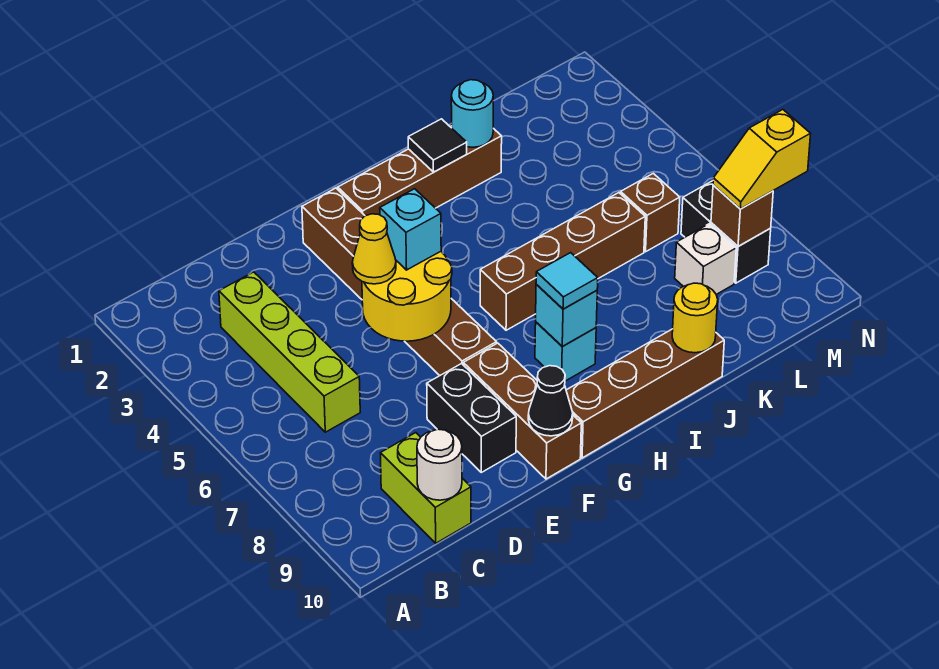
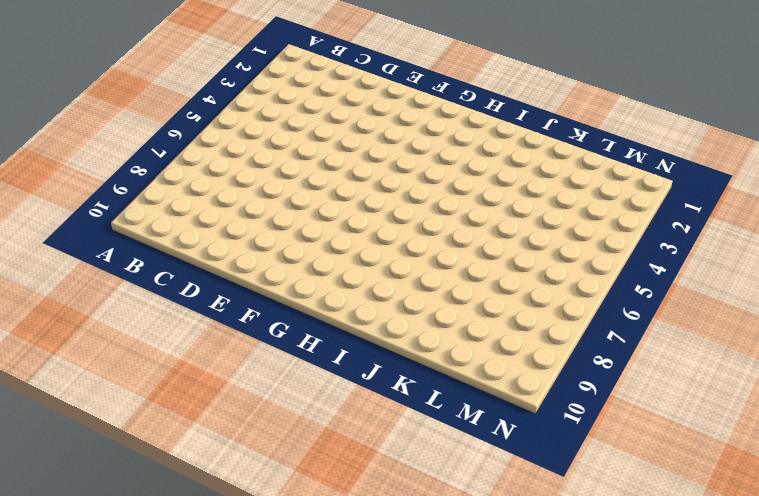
none -> lime brick C3:C6 level 1
none -> lime brick C9:C10 level 1
none -> black brick E8:E9 level 1

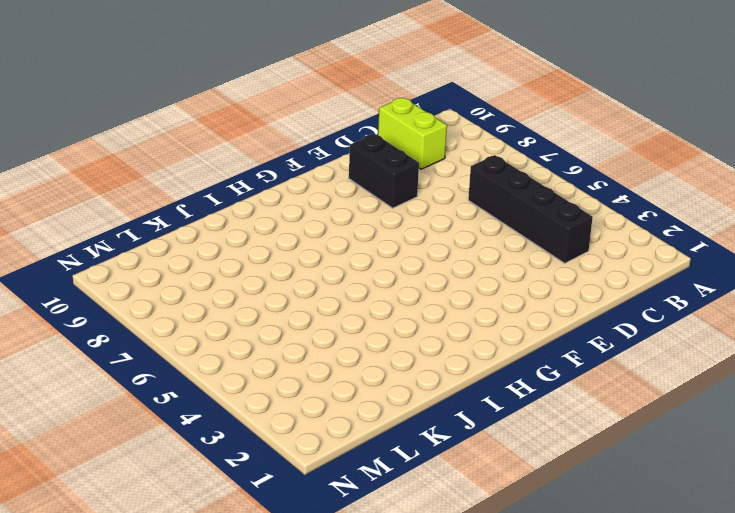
black brick C3:C6 level 1 -> lime brick C3:C6 level 1
none -> brown brick F2:F7 level 1
none -> brown brick F8:F10 level 1
none -> brown brick G2:J2 level 1

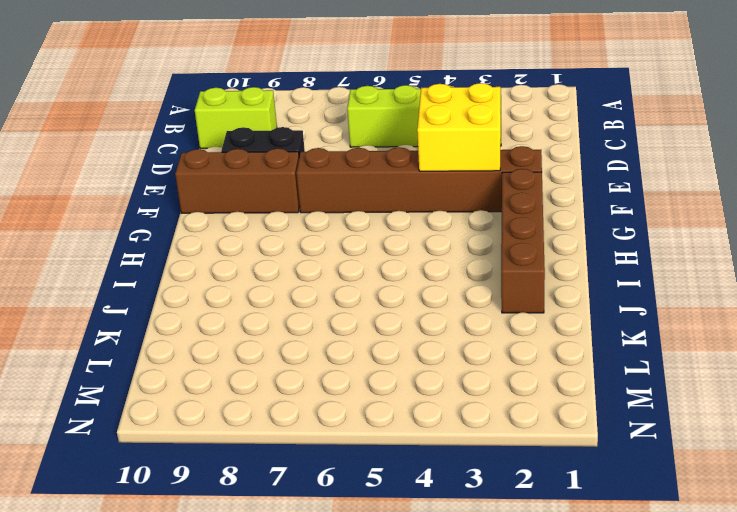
yellow brick E3:F4 level 2 -> none
none -> brown brick G10:J10 level 1
none -> brown brick H6:K6 level 1
none -> cyan brick H8 level 1

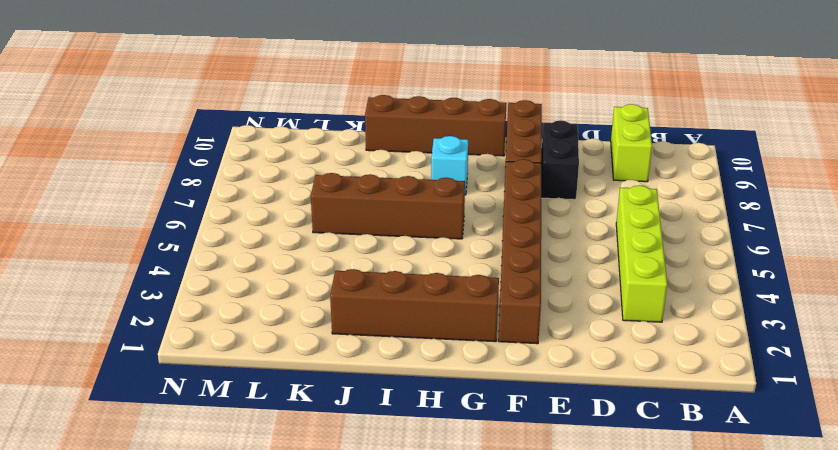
none -> brown brick L6 level 1
none -> white brick L8 level 1
none -> black brick M7:M8 level 1

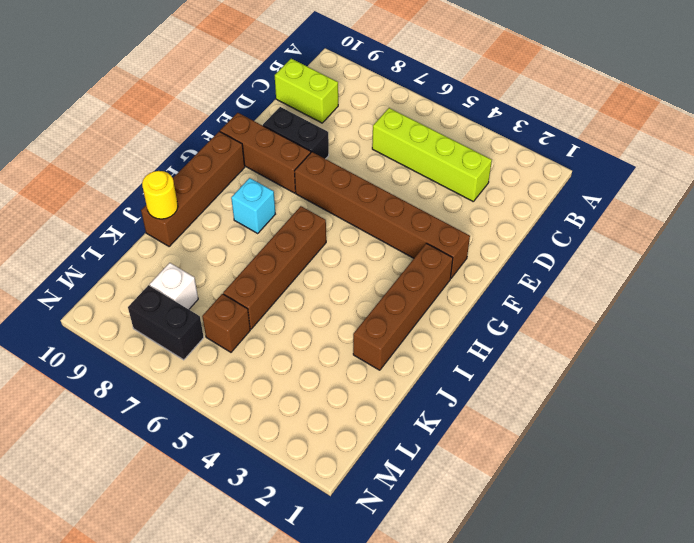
none -> white round brick C10 level 2
none -> yellow round brick E5:F6 level 2
none -> black cone F10 level 2

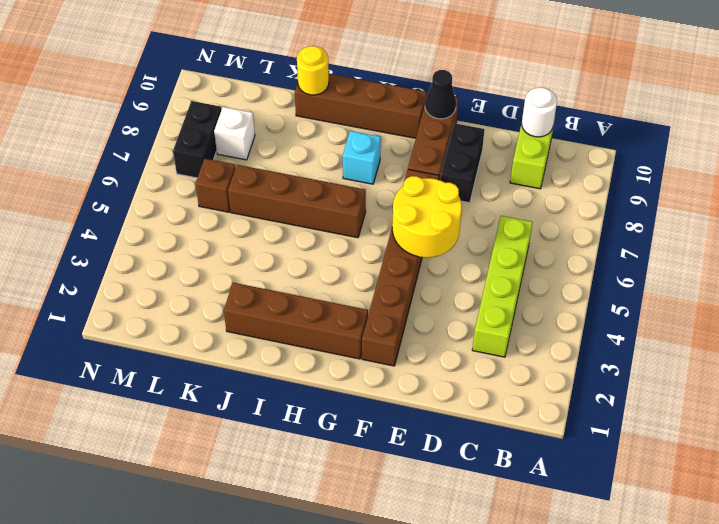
none -> cyan brick H8 level 2
none -> black tile I2 level 2
none -> cyan round brick J2 level 2

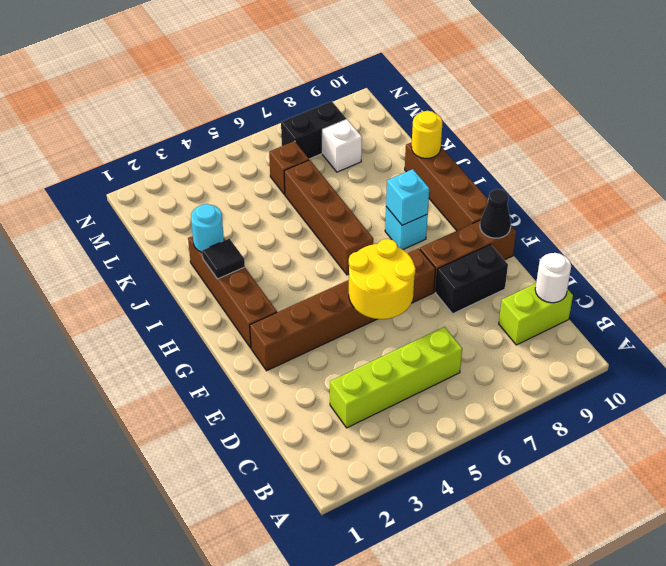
none -> brown brick M8 level 2
none -> yellow cone E5 level 3
none -> cyan brick F5 level 3

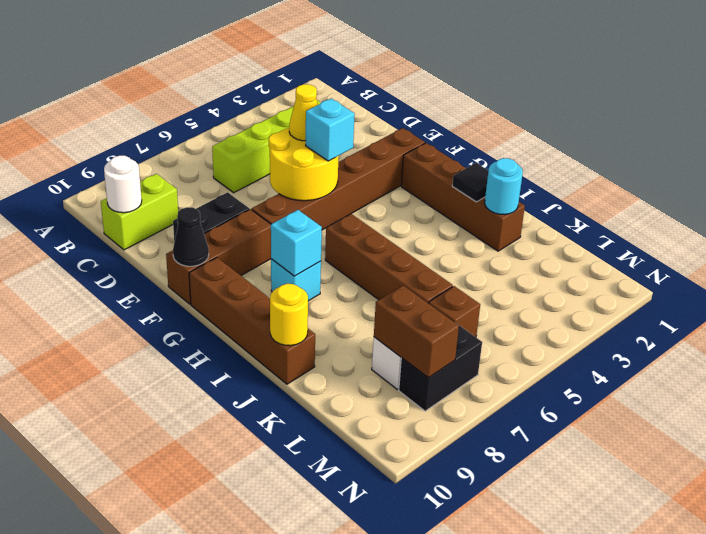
brown brick L8:M8 level 2 -> brown brick M8 level 2
none -> cyan tile H8 level 3
none -> yellow slope M8:N8 level 3 top N

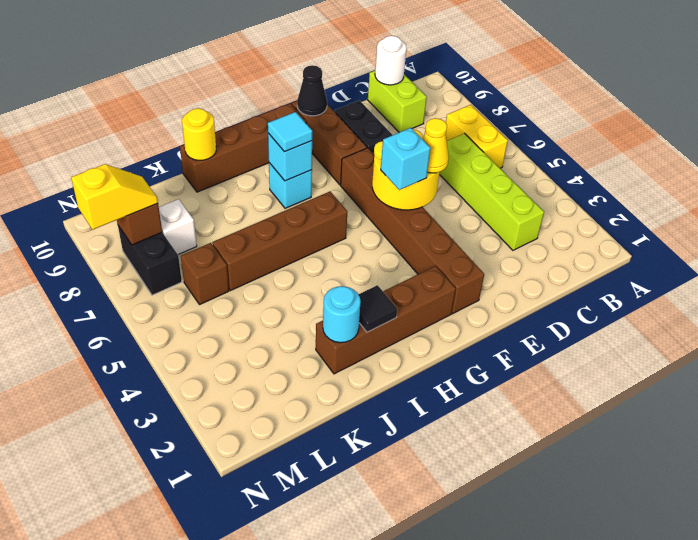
yellow brick B6:B7 level 1 -> none

